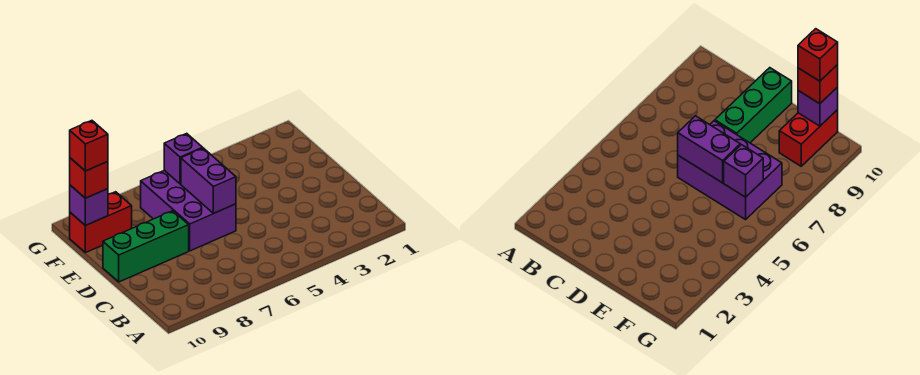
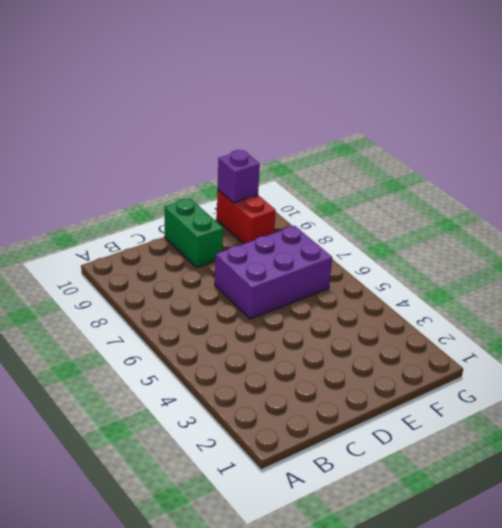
green brick D9:D10 level 1 -> green brick D8:D10 level 1
none -> purple brick D6:E6 level 2
none -> purple brick F6 level 2

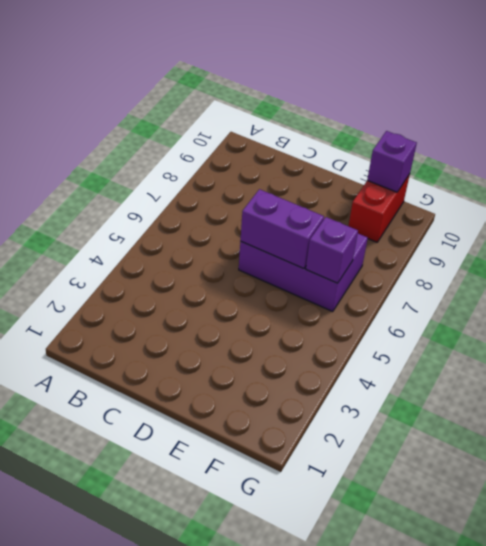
none -> green brick D8:D10 level 1
none -> red brick F10 level 3

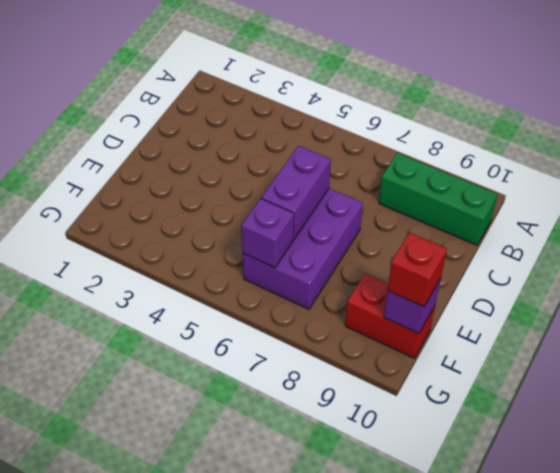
green brick B8:B10 level 1 -> green brick D8:D10 level 1
none -> red brick F10 level 4

